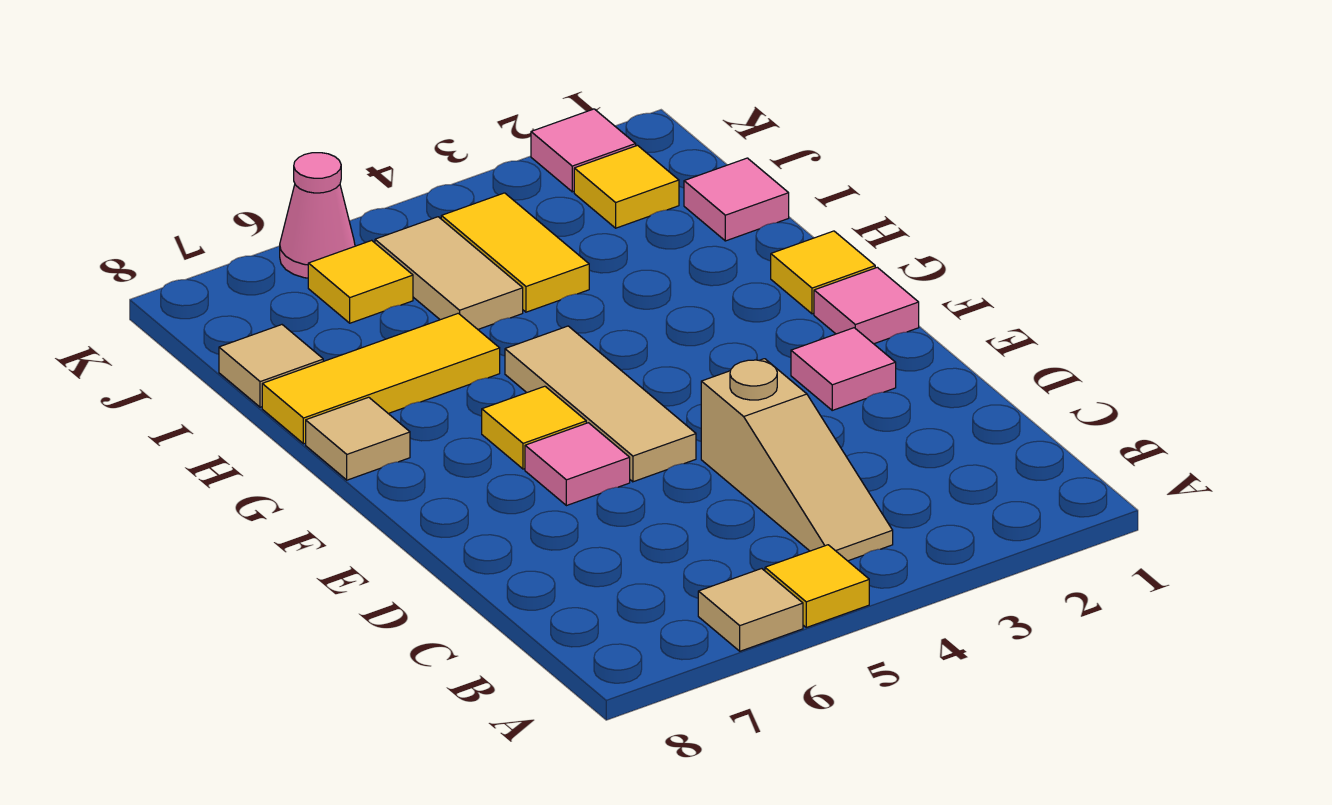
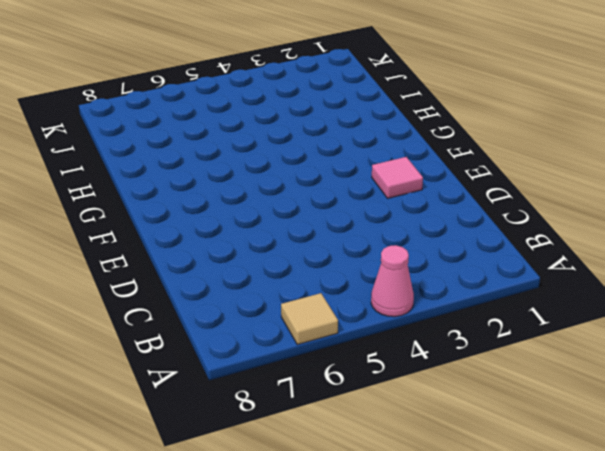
pink cone A4 level 1 -> pink cone K6 level 1
none -> yellow tile A5 level 1
none -> tan slope B4:D4 level 1 top D
none -> tan tile E5:G5 level 1

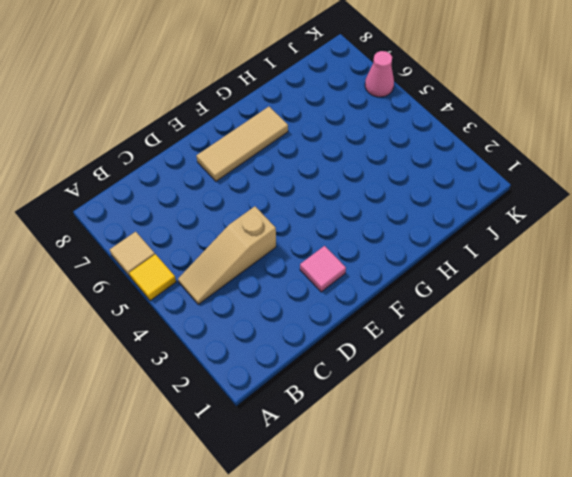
tan tile E7:G7 level 1 -> tan tile E5:G5 level 1
none -> pink tile E6 level 1
none -> pink tile F1 level 1
none -> yellow tile F6 level 1

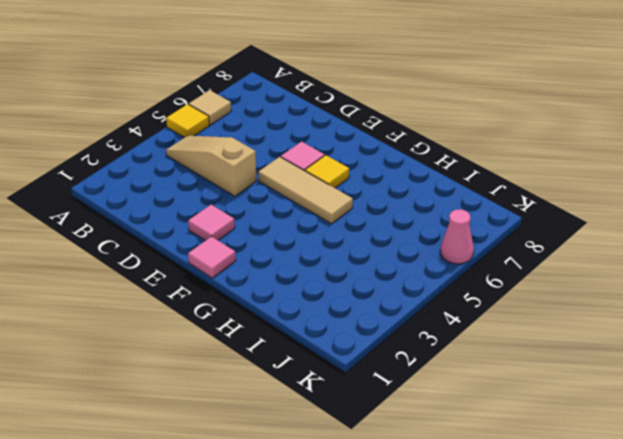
none -> yellow tile G1 level 1
none -> tan tile G8 level 1
none -> yellow tile H6:H8 level 1

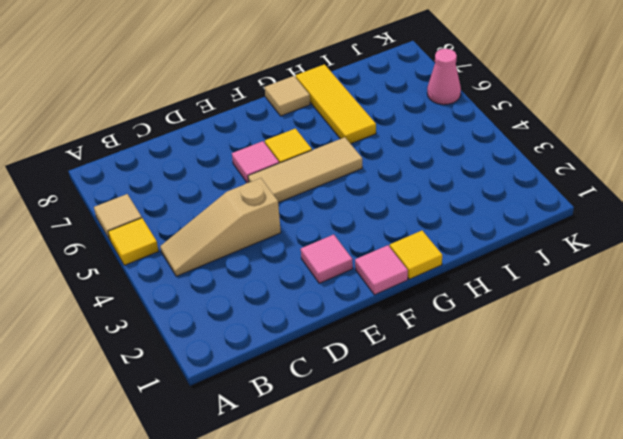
none -> pink tile I1 level 1
none -> yellow tile I4:J4 level 1
none -> tan tile I5:J5 level 1

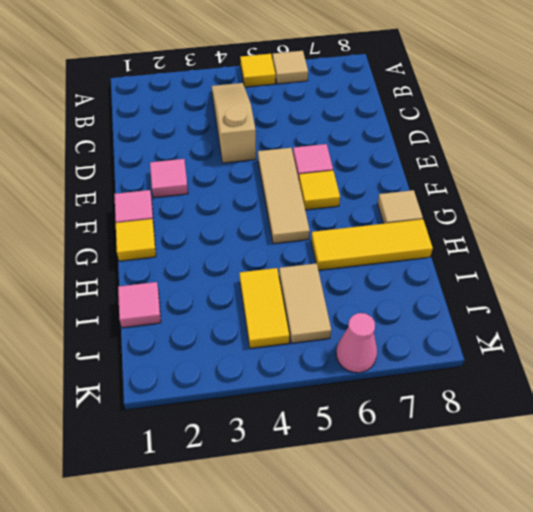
none -> tan tile I8 level 1
none -> yellow tile J2 level 1
none -> yellow tile J6 level 1

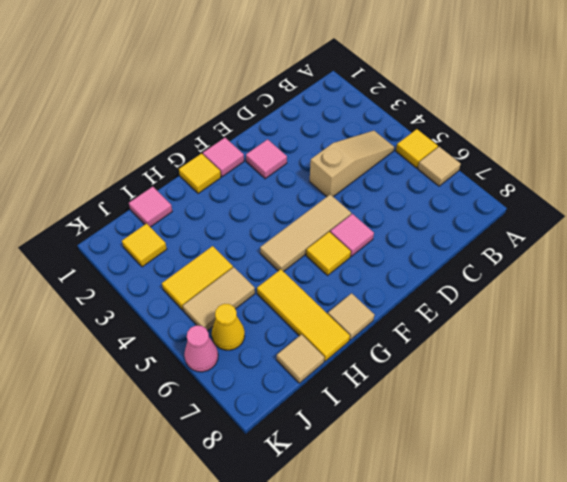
yellow cone J6 level 1 -> yellow tile J6 level 1
none -> pink tile K2 level 1

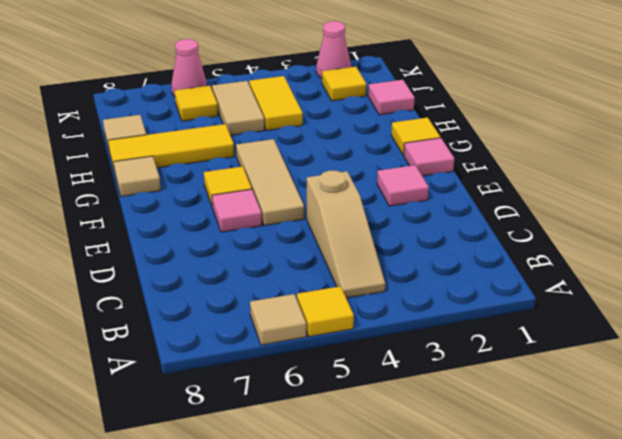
pink cone K2 level 1 -> pink tile K2 level 1

